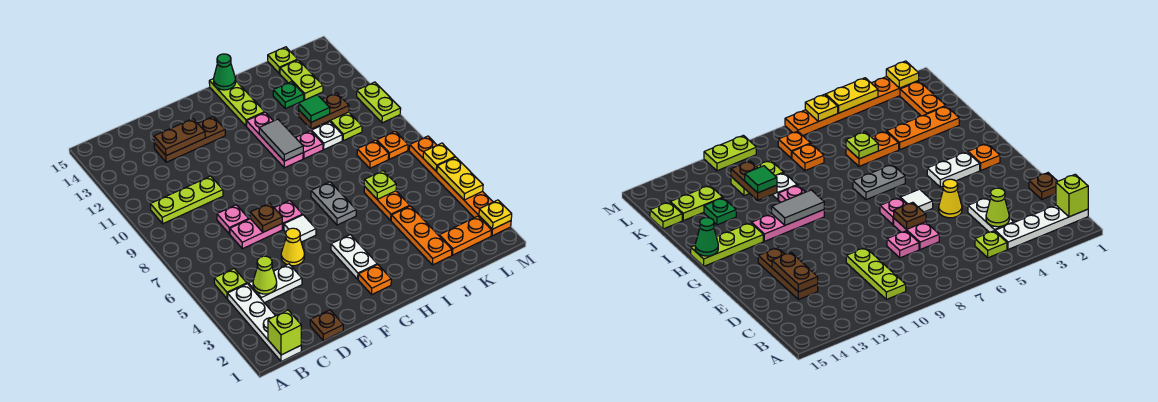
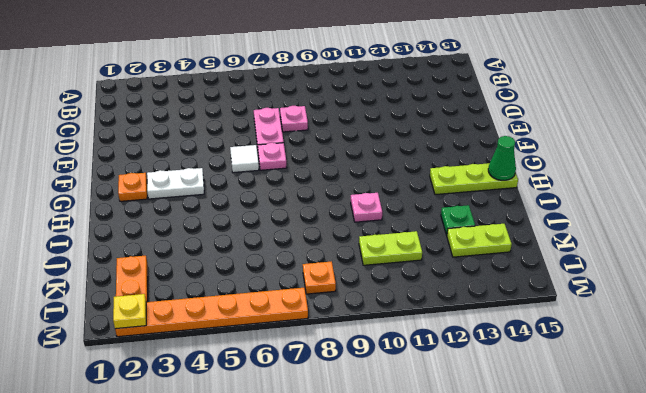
none -> white plate B1:B4 level 1
none -> lime plate B5 level 1
none -> lime plate B10:D10 level 1
none -> white plate C4:D4 level 1

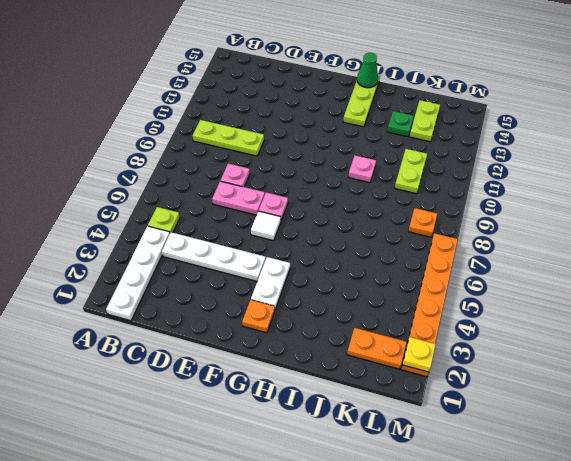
white plate C4:F4 level 1 -> white plate C4:D4 level 1
none -> brown plate D1 level 1
none -> brown plate D13:F13 level 1
none -> yellow cone E5 level 1
none -> grey plate H6:H7 level 1

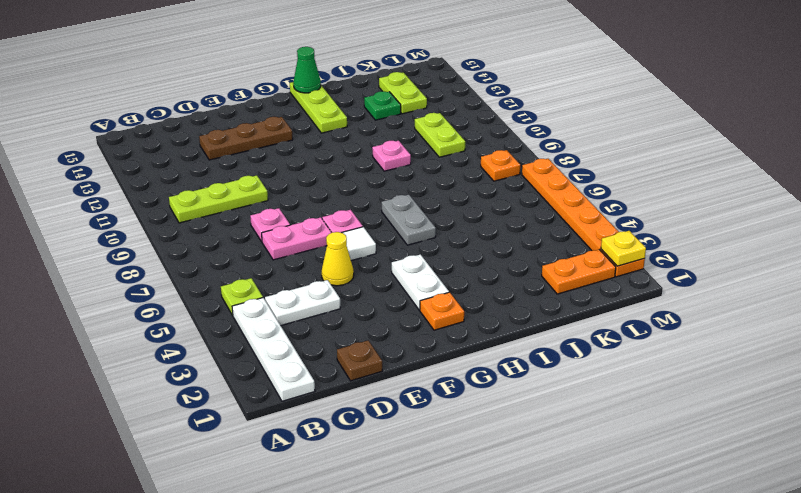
none -> pink plate H10:H12 level 1
none -> orange plate J2:J4 level 1
none -> orange plate J5:J6 level 1
none -> white plate J10 level 1

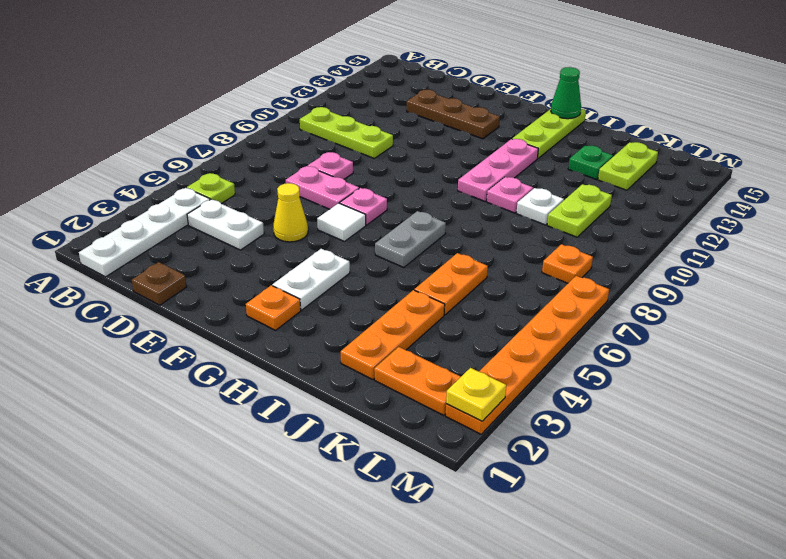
none -> orange plate K8 level 1
none -> lime plate K15 level 1
none -> lime plate M10:M11 level 1
none -> lime brick B1 level 2

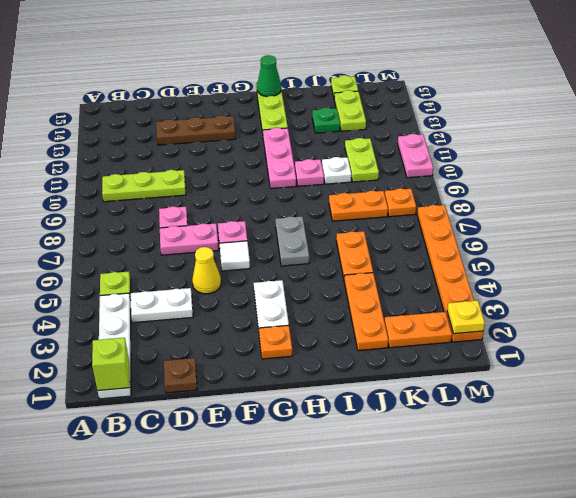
orange plate J8:K8 level 1 -> orange plate K8 level 1
pink plate M10:M11 level 1 -> lime plate M10:M11 level 1
none -> lime cone C4 level 2
none -> brown plate D13:E13 level 2
none -> brown plate E7 level 2
none -> grey tile H10:H11 level 2

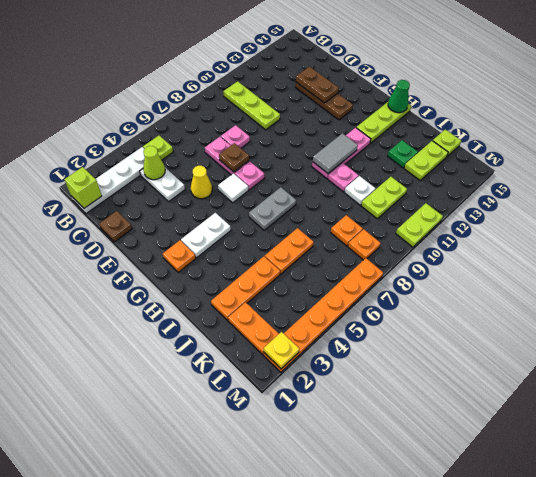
none -> lime plate J6 level 2
none -> brown plate J11:K11 level 2
none -> yellow plate M4:M5 level 2
none -> yellow plate M6 level 2

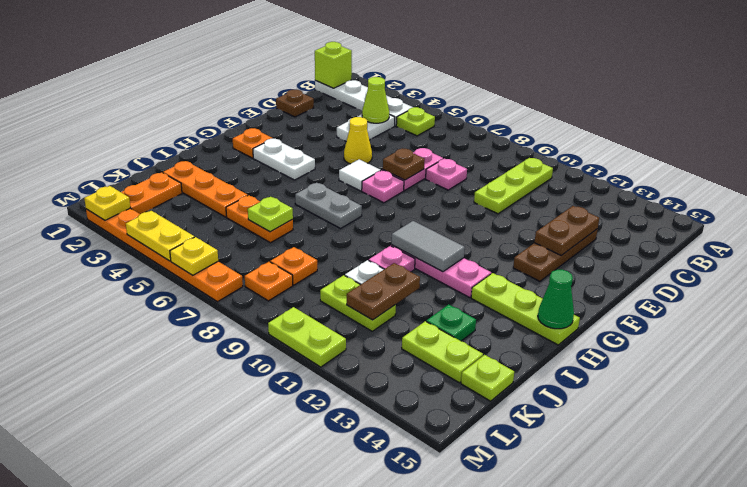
none -> green tile J11 level 3

